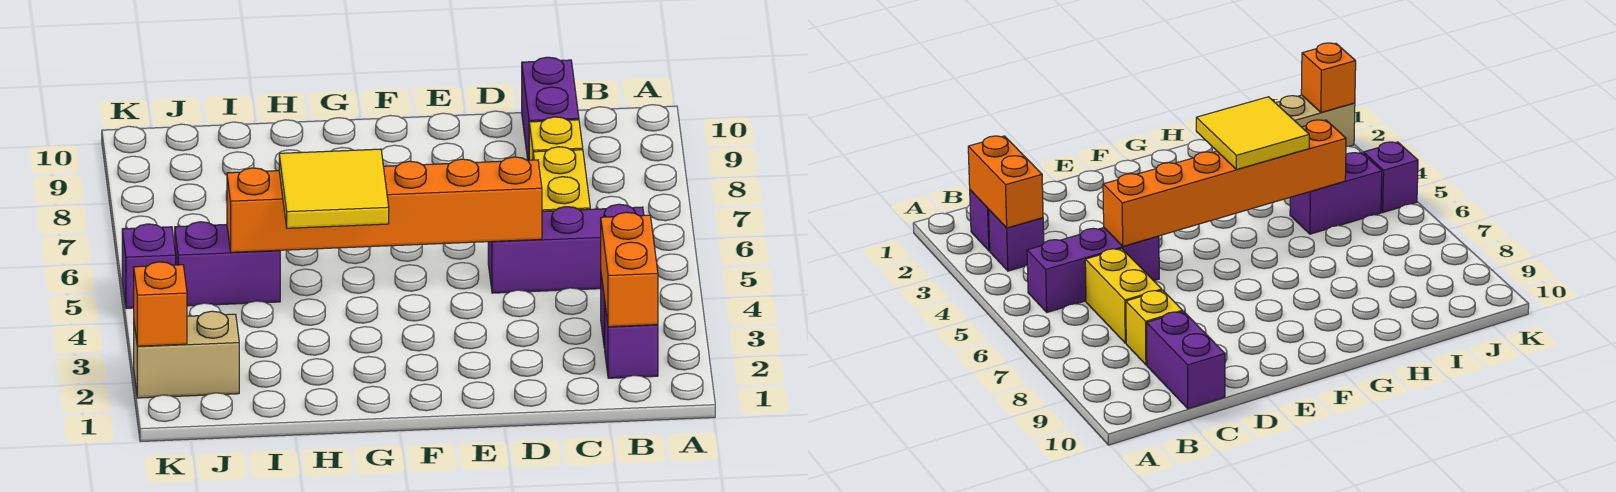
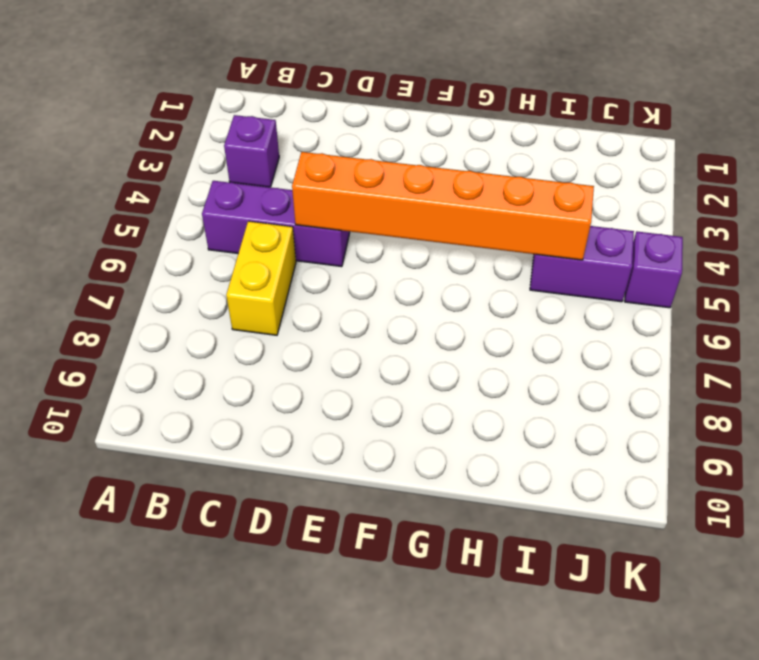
none -> purple brick B2 level 1
none -> yellow brick C8 level 1
none -> purple brick C9:C10 level 1

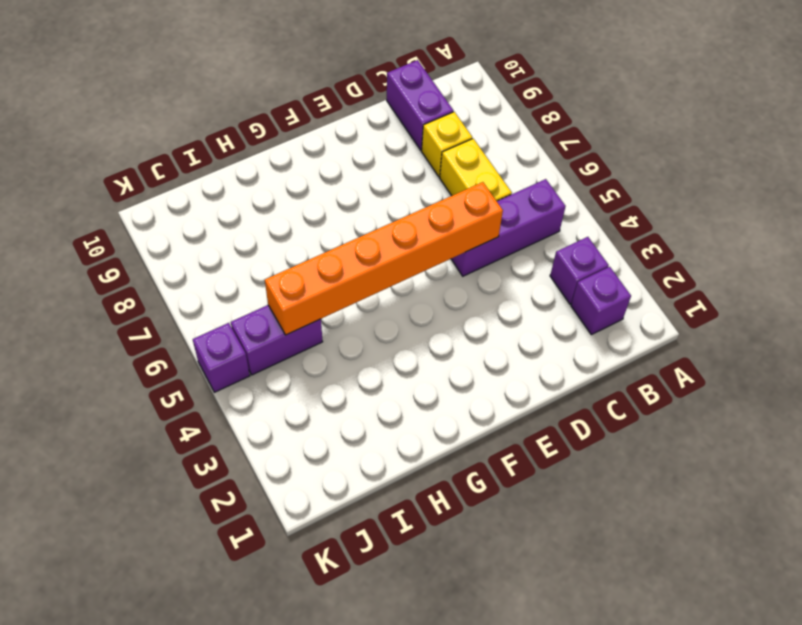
none -> tan brick J2:K2 level 1
none -> orange brick B2:B3 level 2
none -> orange brick K2 level 2

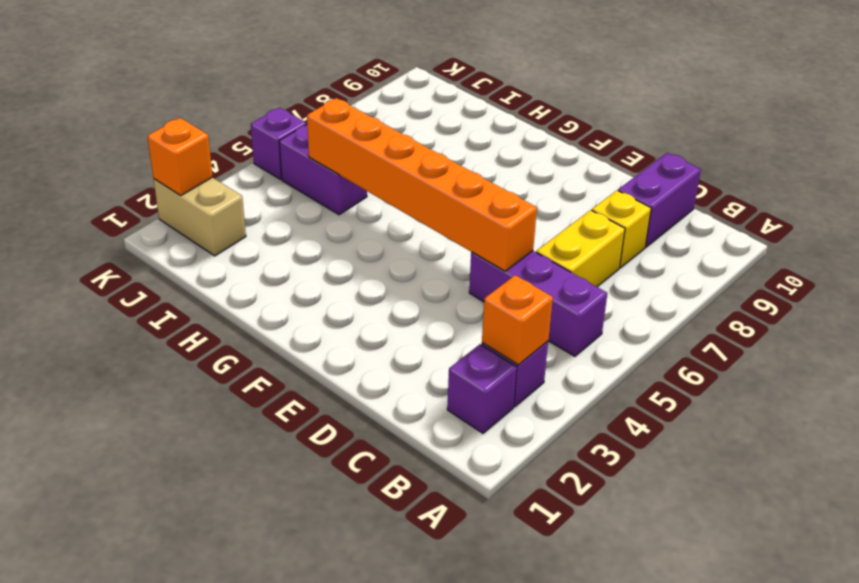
orange brick B3 level 2 -> orange brick B2:B3 level 2
none -> yellow tile G4:H5 level 3

